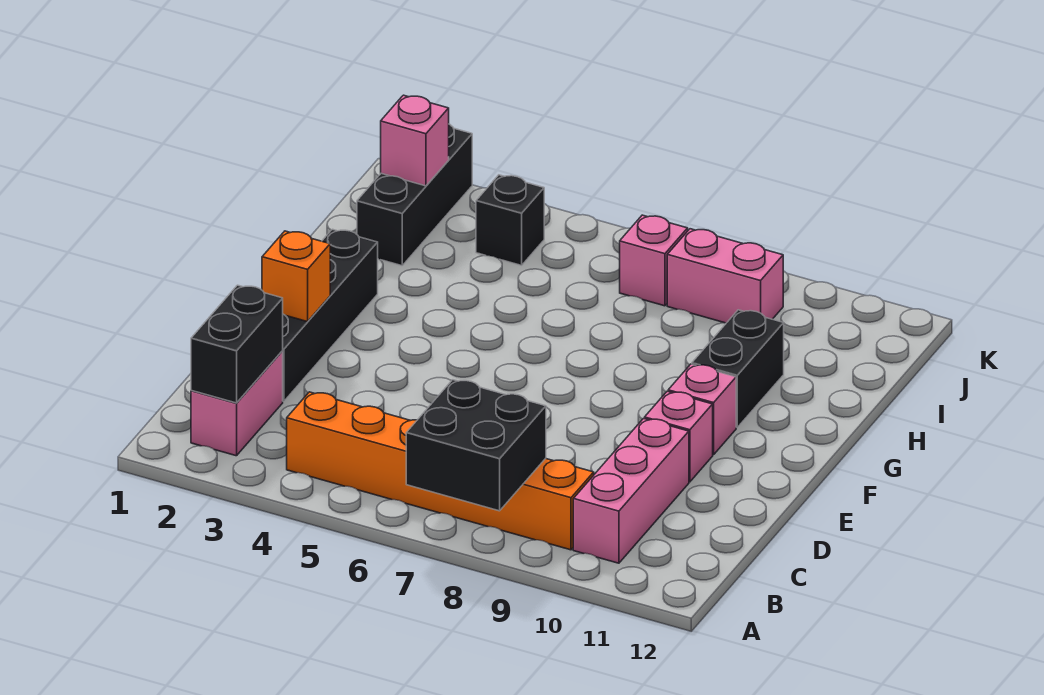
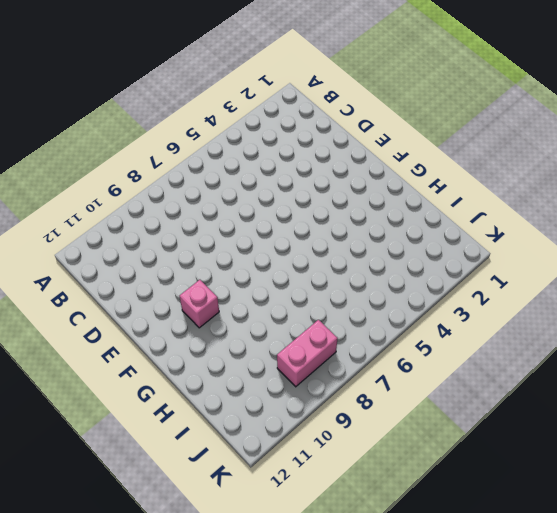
none -> pink brick B2:C2 level 1
none -> orange brick B4:B9 level 1
none -> pink brick B10:D10 level 1

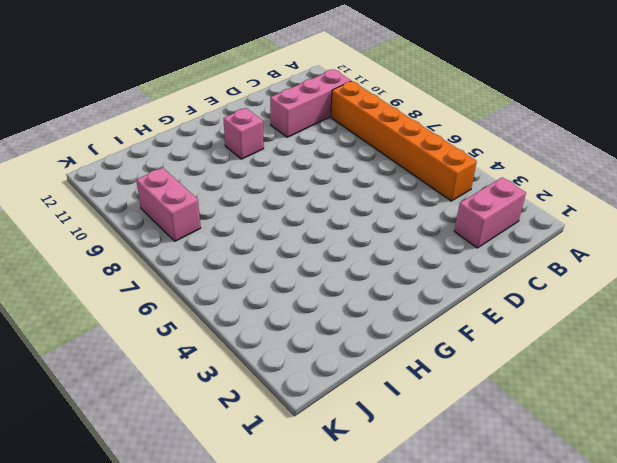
none -> black brick D2:G2 level 1
none -> pink brick E10 level 1
none -> black brick G10:H10 level 1

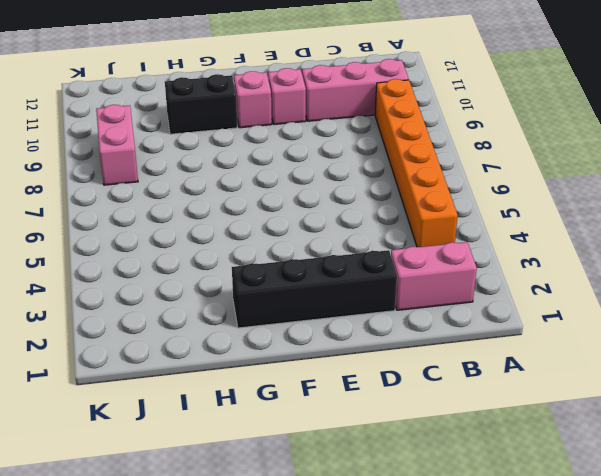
none -> black brick I2:K2 level 1
none -> black brick J4 level 1
none -> pink brick J7 level 1

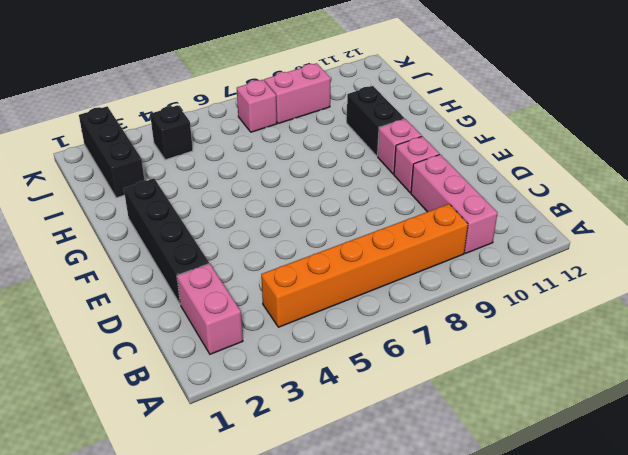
none -> black brick A7:B8 level 2
none -> black brick B2:C2 level 2
none -> orange brick E2 level 2

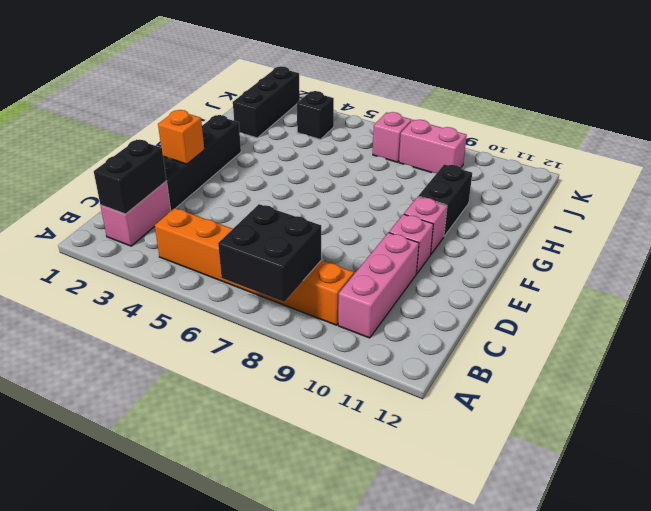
none -> pink brick J2 level 2

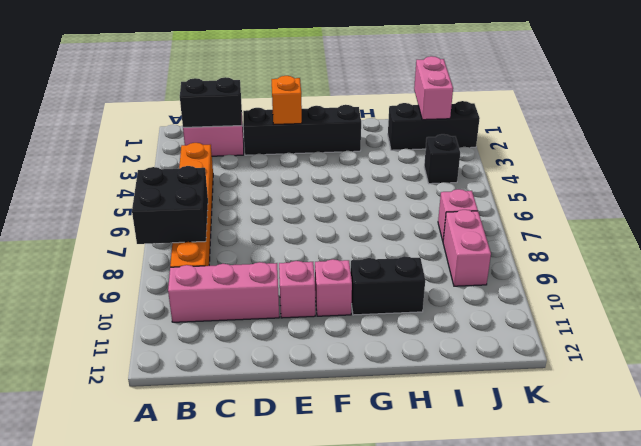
pink brick J1:J2 level 2 -> pink brick J2 level 2

